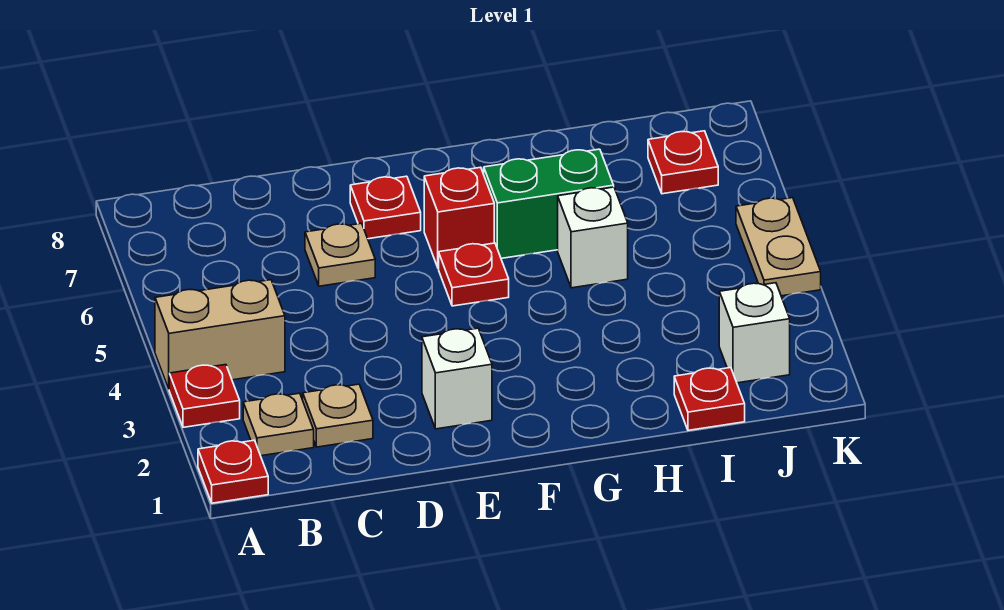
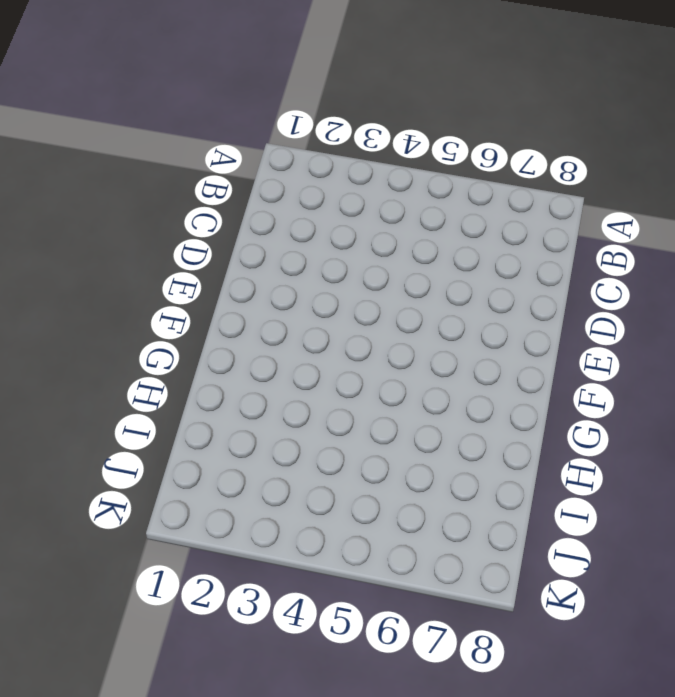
none -> red plate A1 level 1
none -> red plate A3 level 1
none -> tan brick A4:B4 level 1

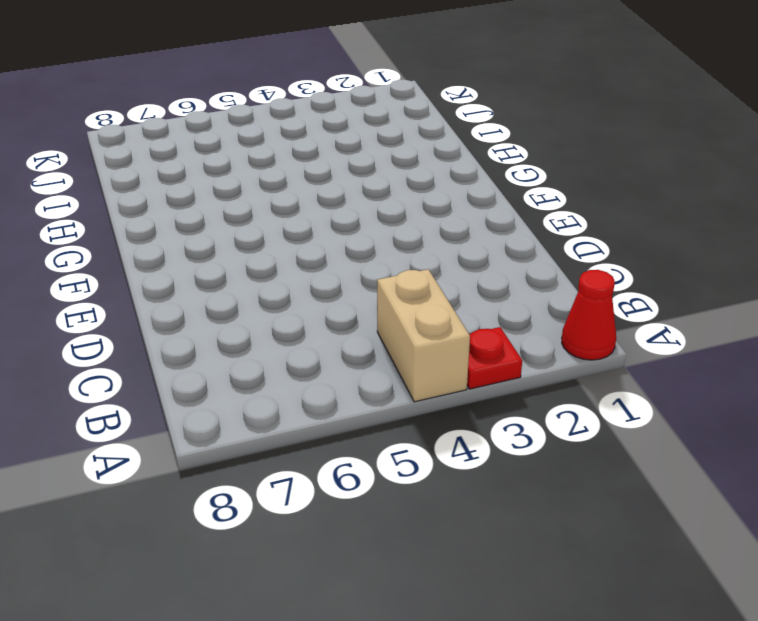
red cone A1 level 1 -> red plate A1 level 1
none -> tan plate B2 level 1
none -> tan plate C2 level 1
none -> tan plate D6 level 1

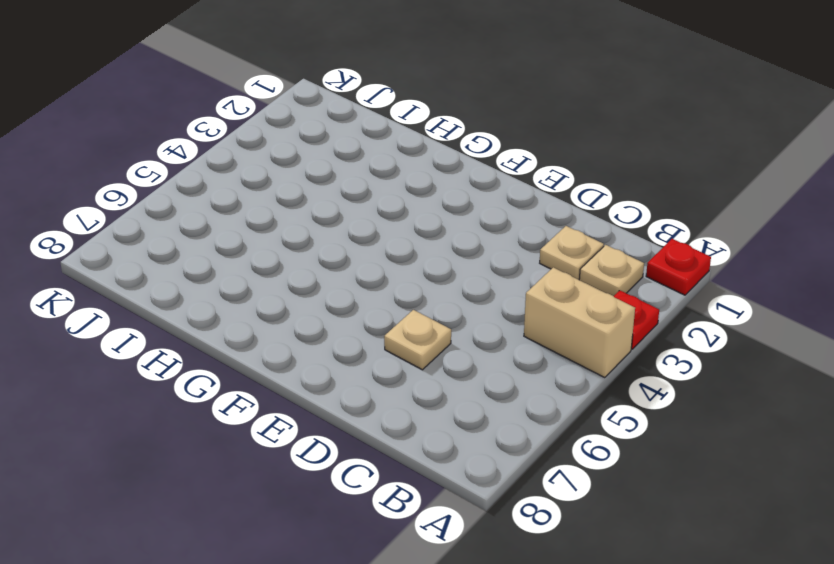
none -> white brick E2 level 1
none -> red plate E7 level 1
none -> red plate F5 level 1

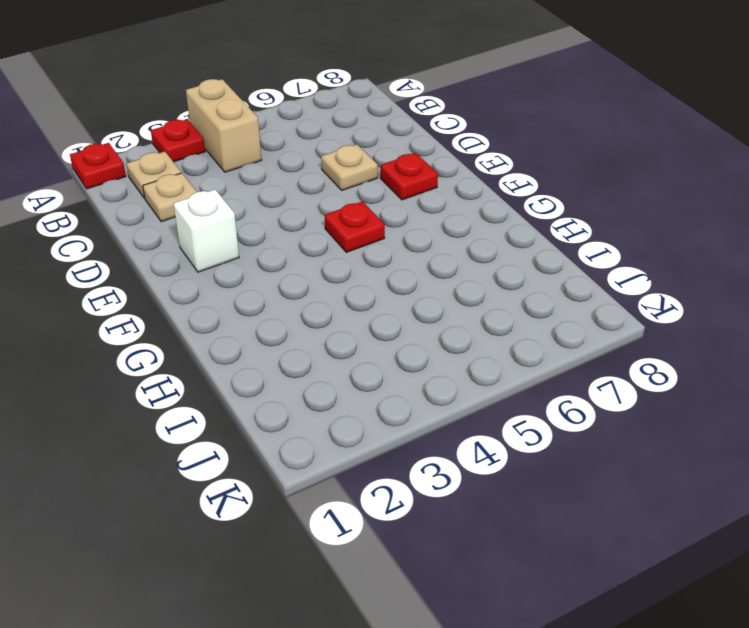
none -> red brick F6 level 1
none -> green brick G6:H6 level 1
none -> white brick H5 level 1

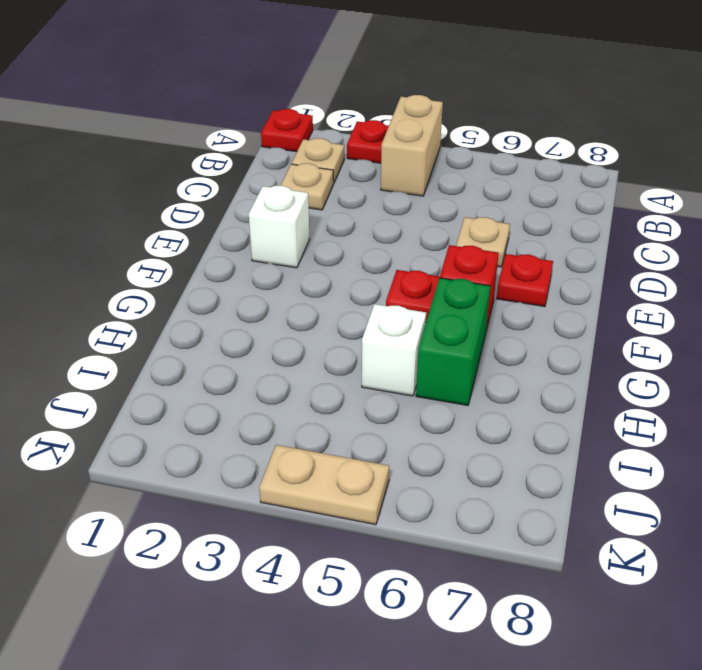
none -> red plate I1 level 1
none -> white brick J2 level 1
none -> red plate J7 level 1

